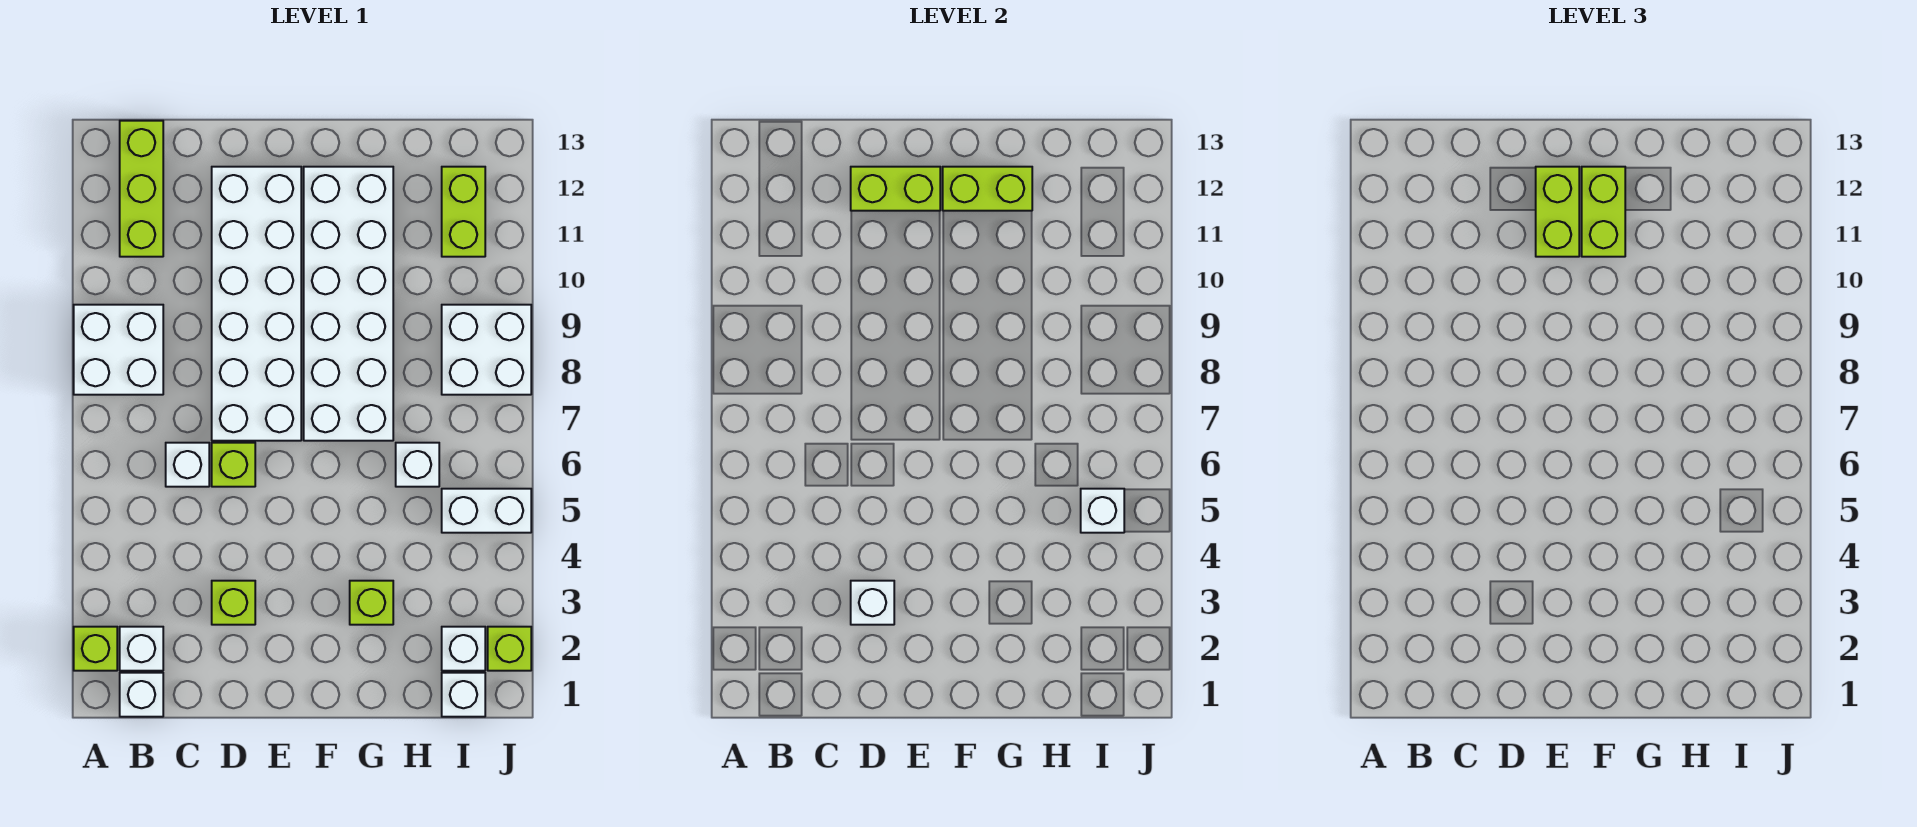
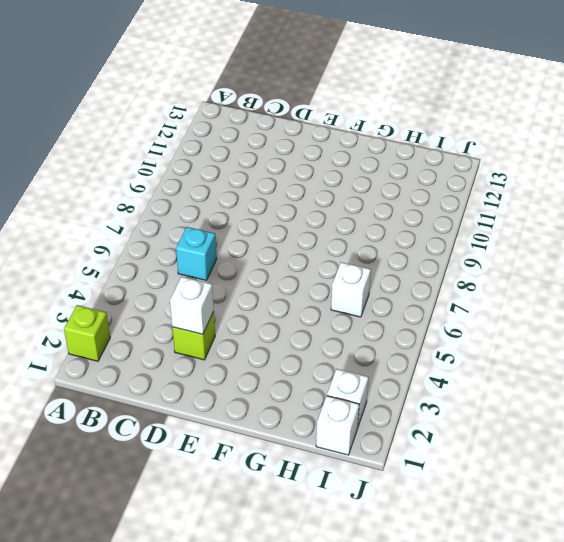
cyan brick C6 level 1 -> white brick C6 level 1
none -> white brick A8:B9 level 1
none -> white brick B1 level 1
none -> white brick B2 level 1

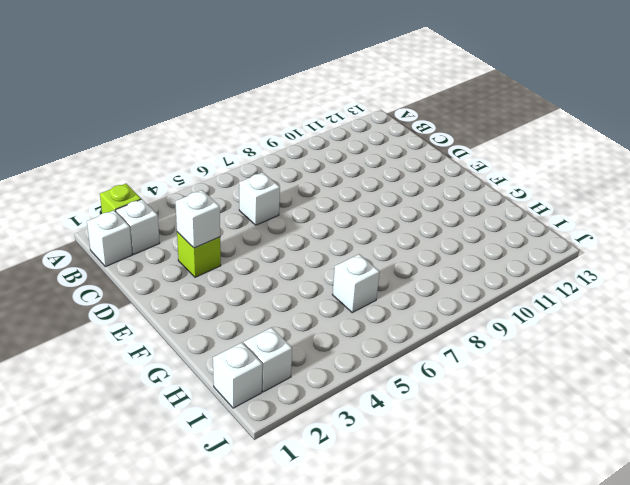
none -> white brick A8:B9 level 1
none -> lime brick B11:B13 level 1
none -> lime brick D6 level 1

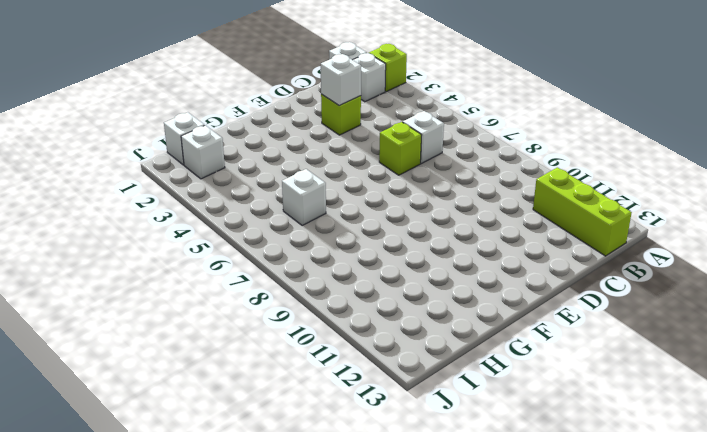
none -> white brick A8:B9 level 1
none -> white brick D7:E12 level 1
none -> white brick F7:G12 level 1

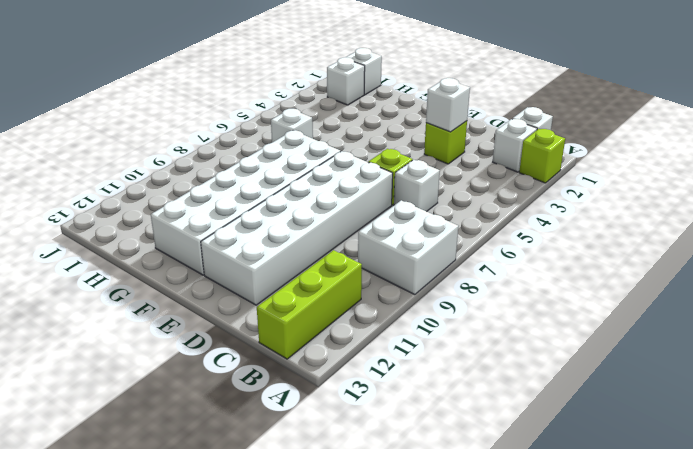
none -> lime brick G3 level 1
none -> white brick I5:J5 level 1
none -> white brick I8:J9 level 1

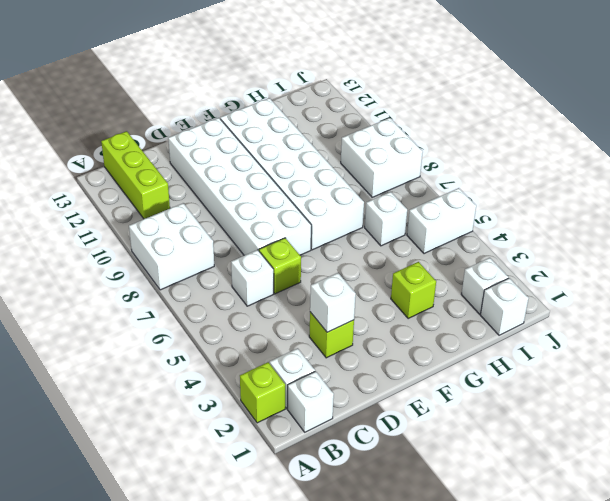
none -> lime brick I11:I12 level 1
none -> lime brick J2 level 1
none -> lime brick D12:E12 level 2

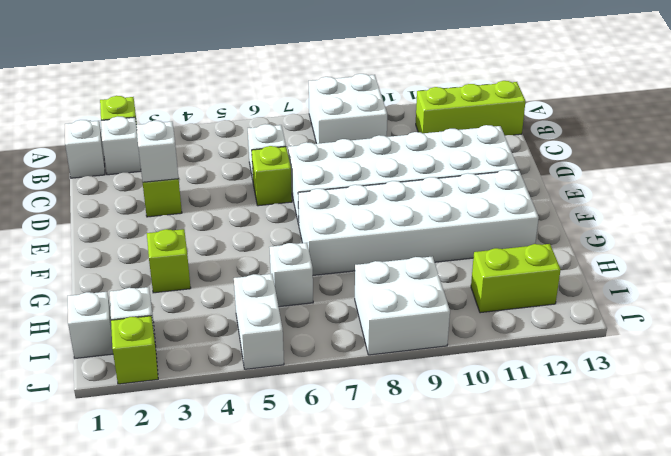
none -> lime brick D12:E12 level 2
none -> lime brick F12:G12 level 2
none -> white brick I5 level 2

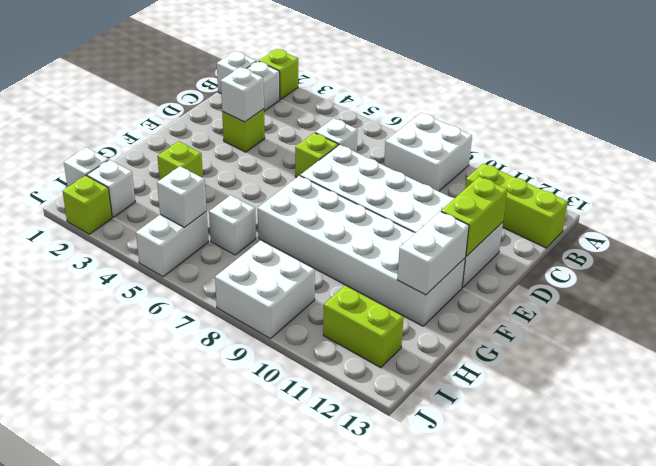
white brick F12:G12 level 2 -> lime brick F12:G12 level 2
none -> lime brick E11:E12 level 3
none -> lime brick F11:F12 level 3

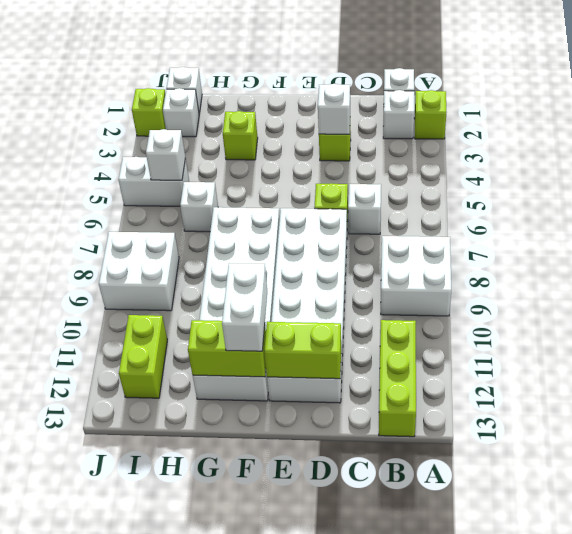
white brick F11:F12 level 3 -> lime brick F11:F12 level 3
none -> lime brick E11:E12 level 3

